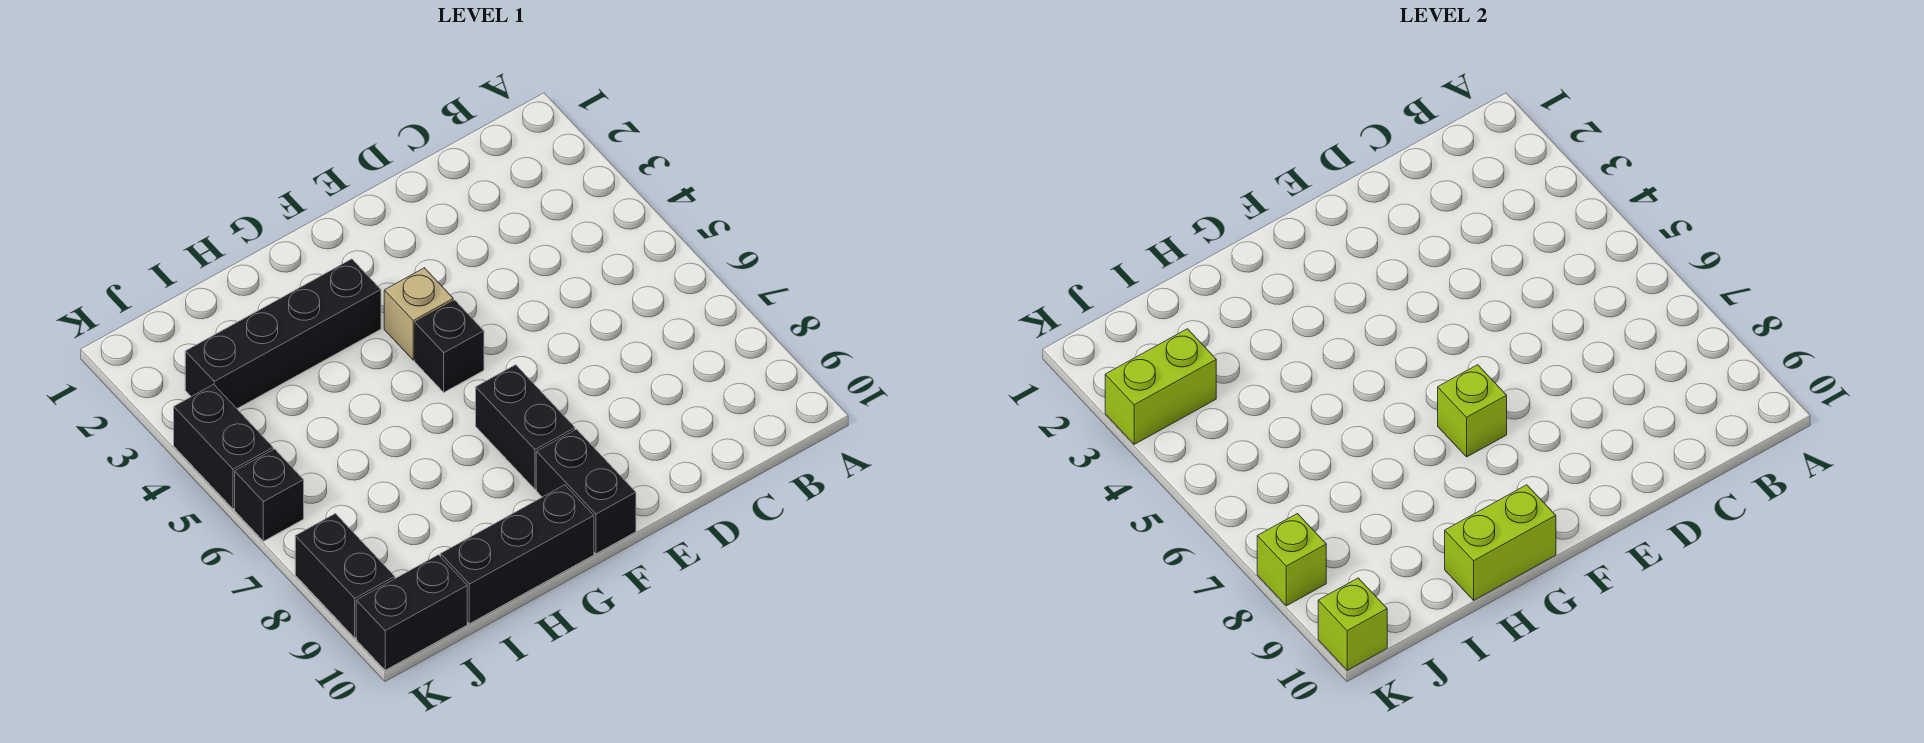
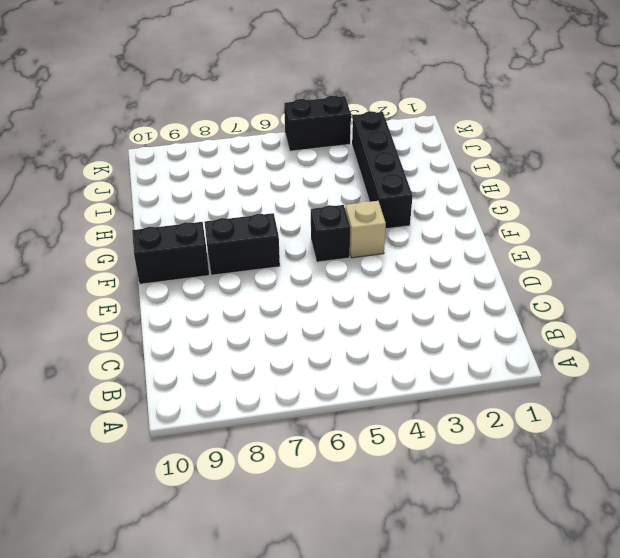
none -> black brick G10:I10 level 1
none -> black brick J10:K10 level 1
none -> black brick K6 level 1

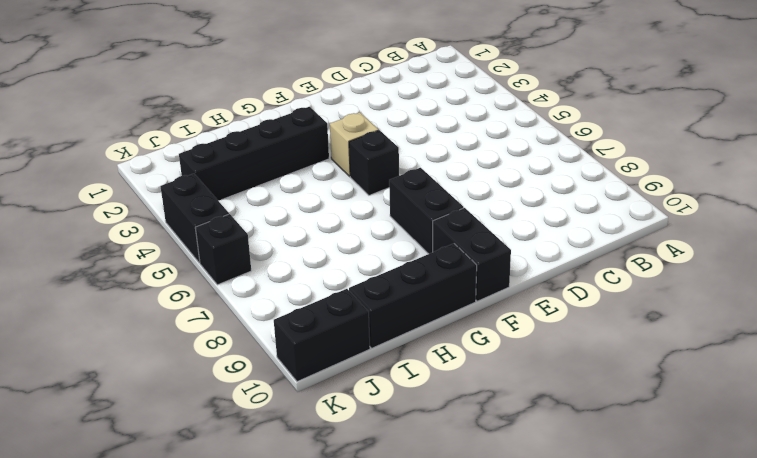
none -> black brick K8:K9 level 1
none -> lime brick F7 level 2
none -> lime brick G10:H10 level 2

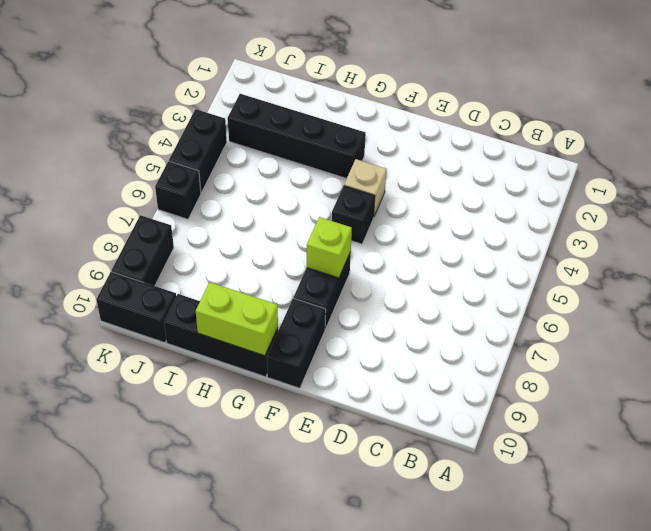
none -> lime brick J3:K3 level 2
none -> lime brick K8 level 2
none -> lime brick K10 level 2

